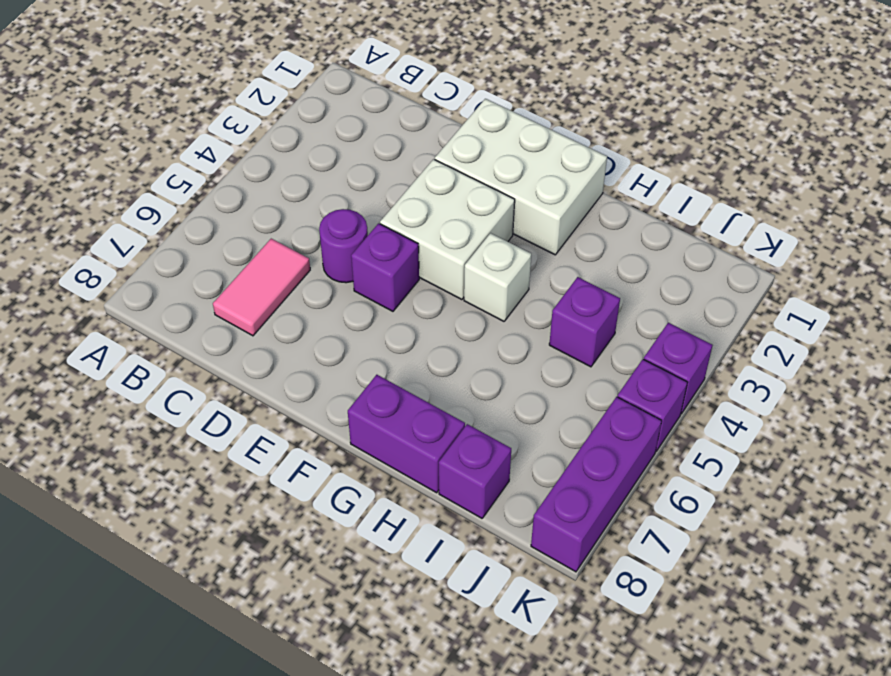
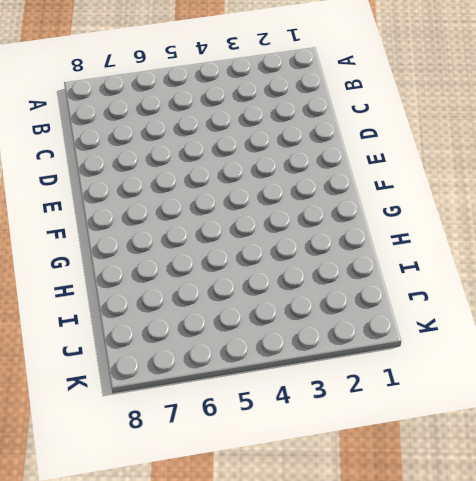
none -> pink tile C6:C7 level 1
none -> purple round brick D5 level 1
none -> white brick E1:G2 level 1

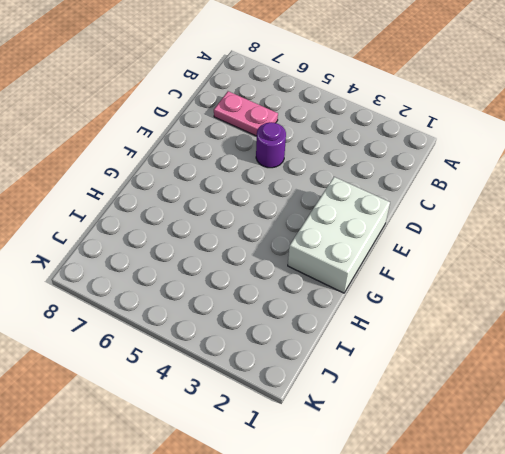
pink plate C6:C7 level 1 -> pink tile C6:C7 level 1
none -> white brick E3:F4 level 1
none -> purple brick E5 level 1
none -> white brick G4 level 1

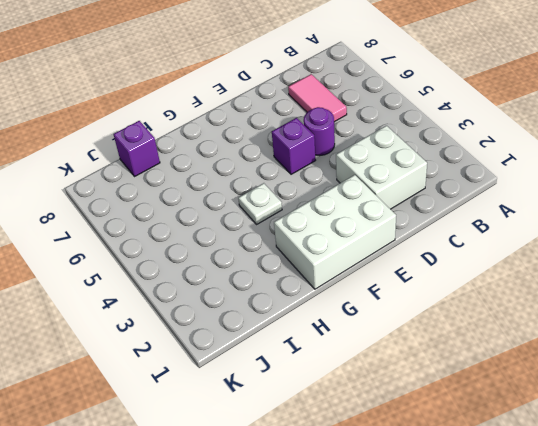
white brick C2:D3 level 1 -> white brick E3:F4 level 1
white plate G4 level 1 -> white brick G4 level 1
none -> purple brick G8:H8 level 1
none -> purple brick I4 level 1
none -> purple brick K4 level 1

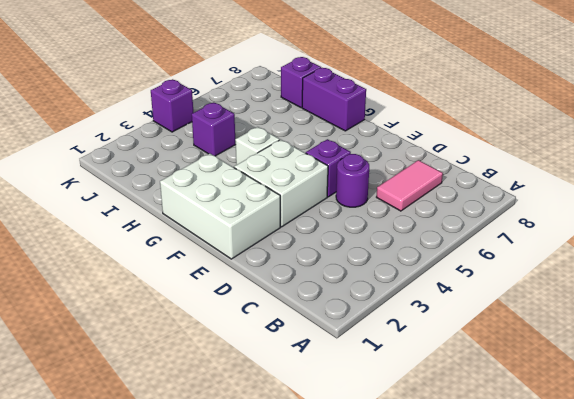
none -> purple brick K5 level 1
none -> purple brick K6:K8 level 1

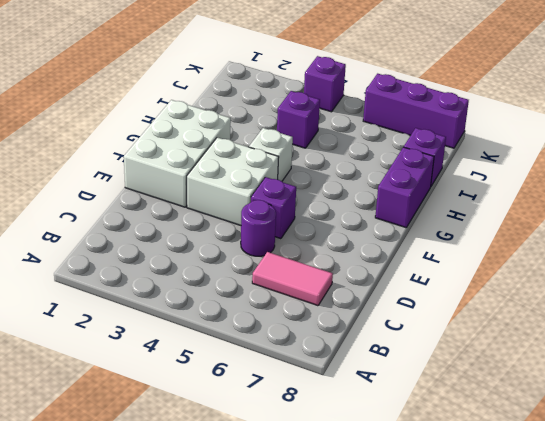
none -> purple brick K5 level 1

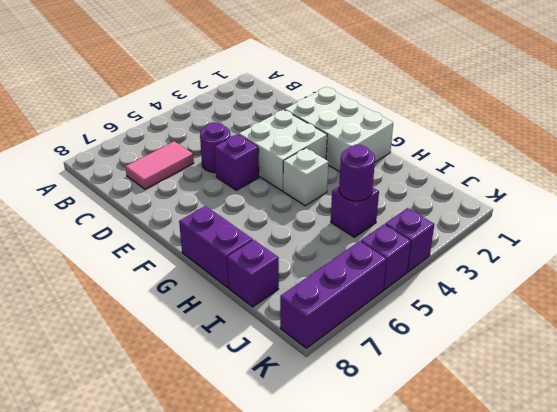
purple round brick I4 level 2 -> none

